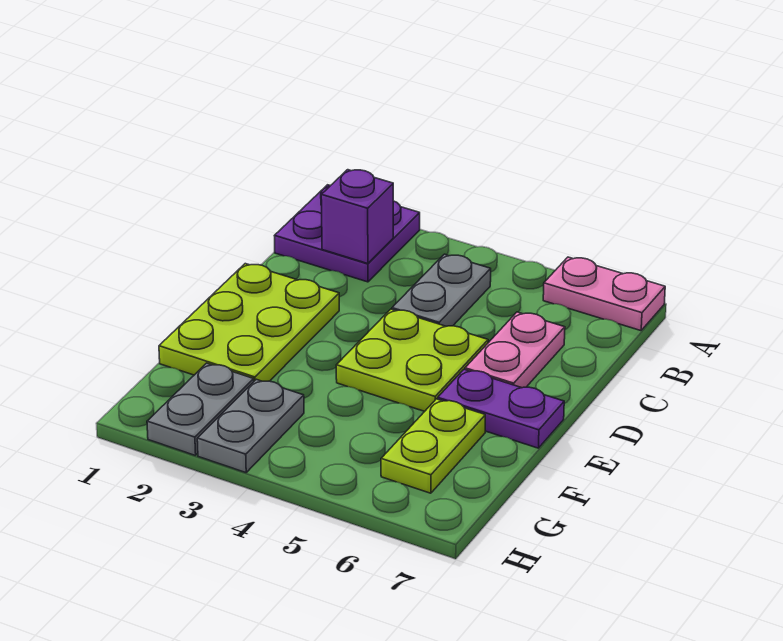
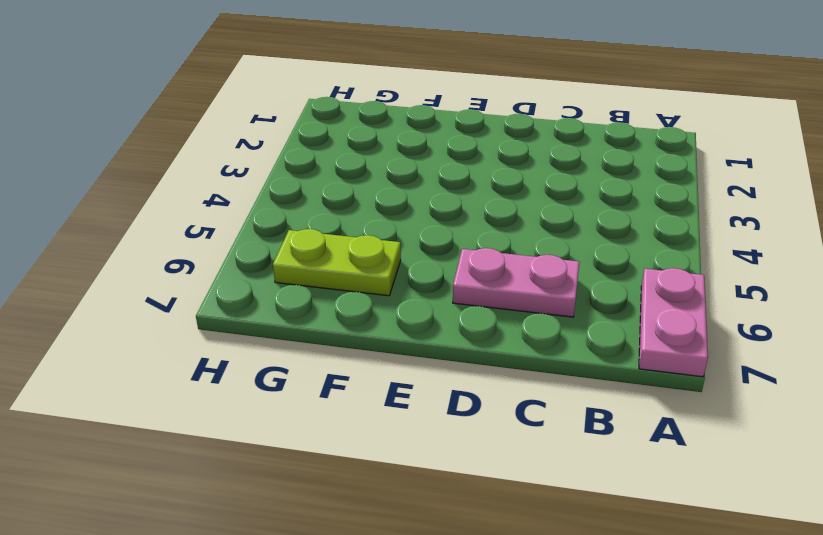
none -> purple plate A1:B2 level 1
none -> grey plate B4:C4 level 1

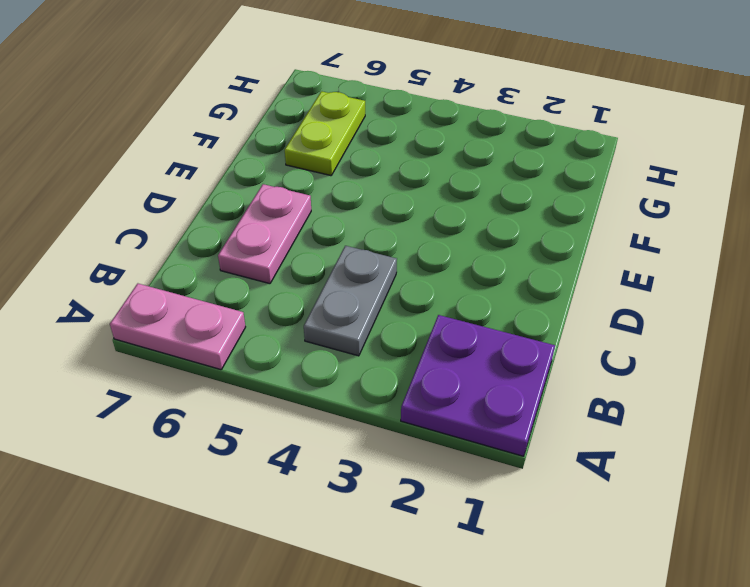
none -> lime plate D1:F2 level 1
none -> lime plate D4:E5 level 1

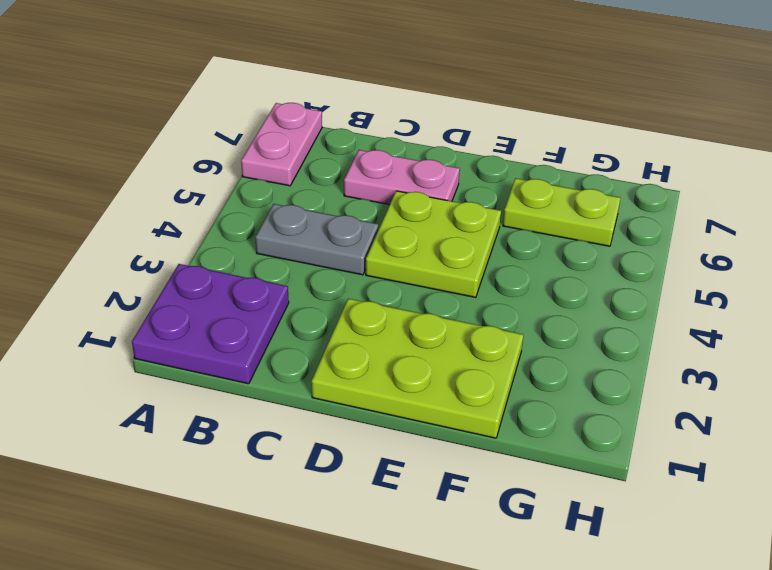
none -> purple plate E6:E7 level 1
none -> grey plate G2:H2 level 1

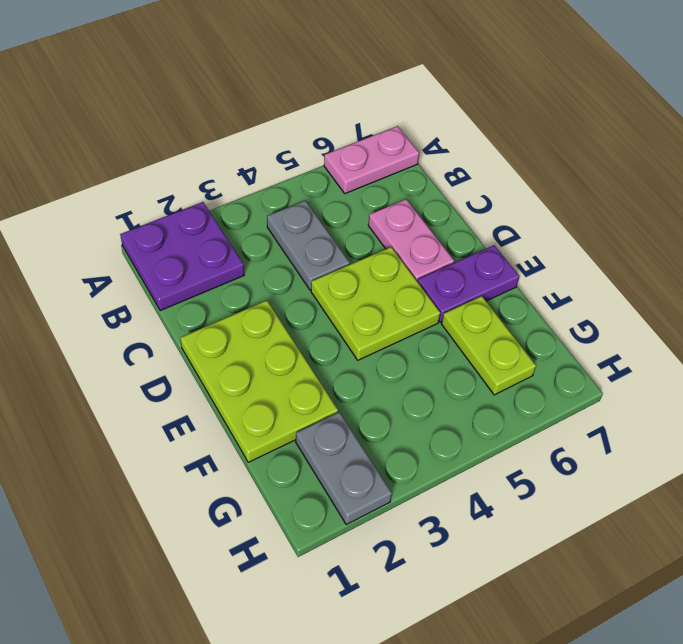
none -> grey plate G3:H3 level 1
none -> purple brick B2 level 2

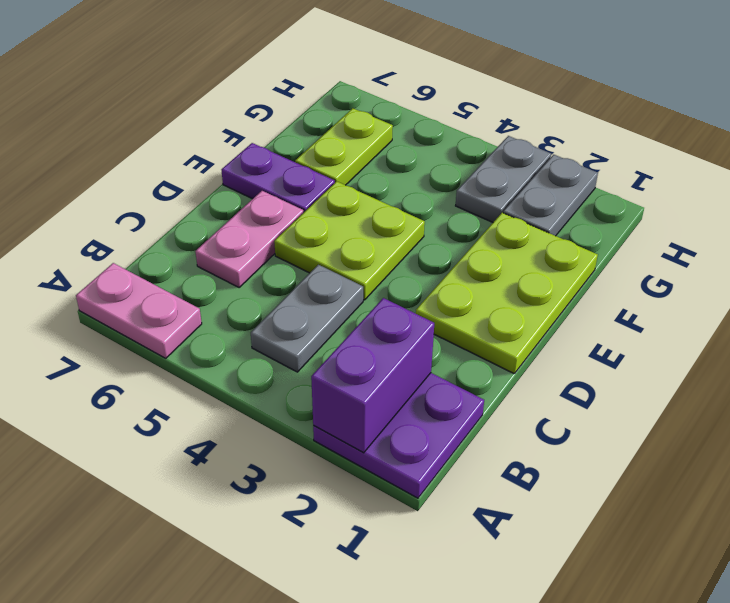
purple brick A2:B2 level 2 -> purple brick B2 level 2

